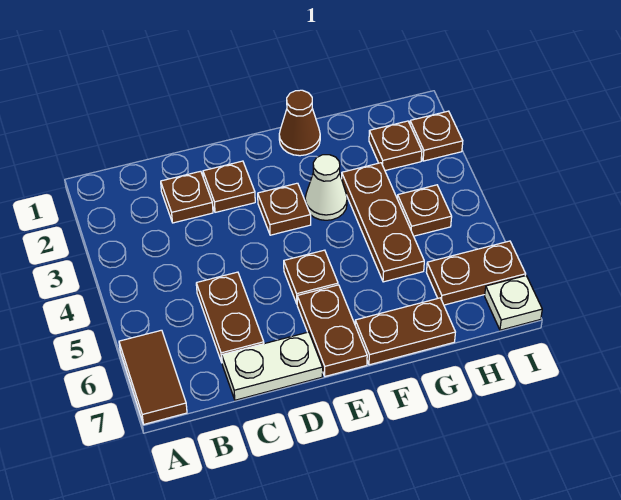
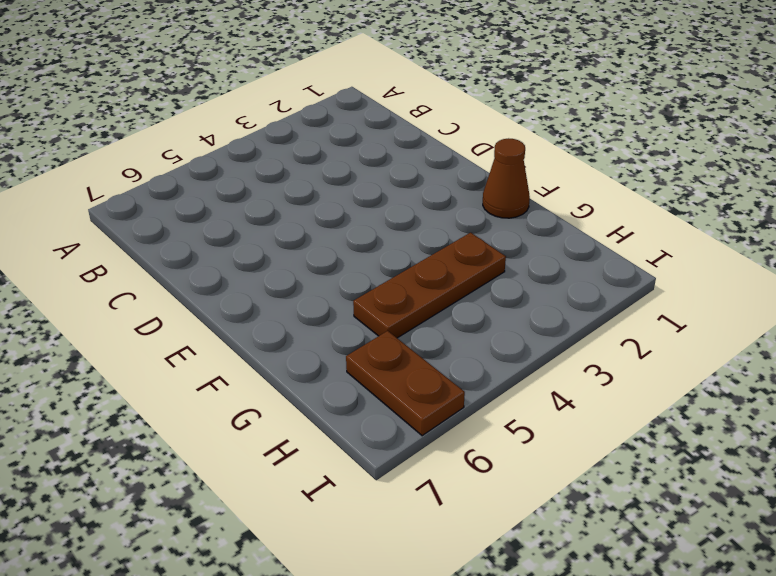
none -> brown tile A6:A7 level 1
none -> brown plate C2 level 1
none -> brown plate C5:C6 level 1

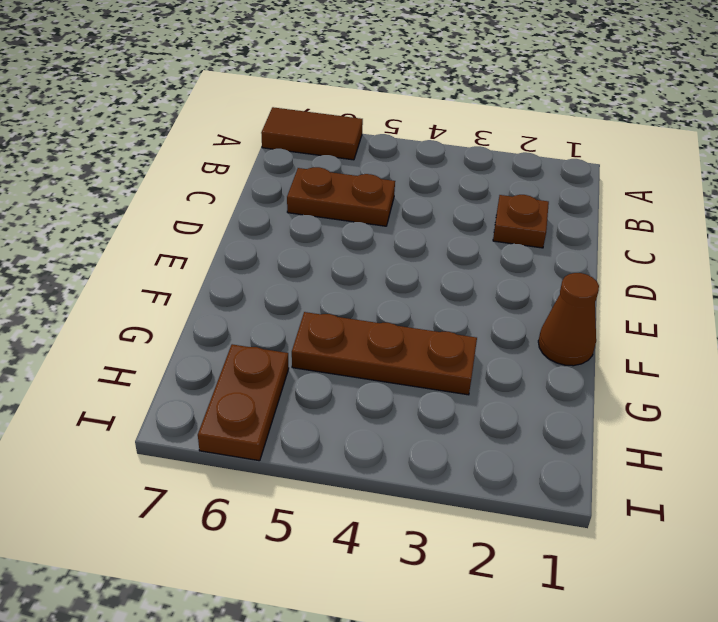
none -> white plate C7:D7 level 1
none -> brown plate D2 level 1
none -> brown plate E3 level 1

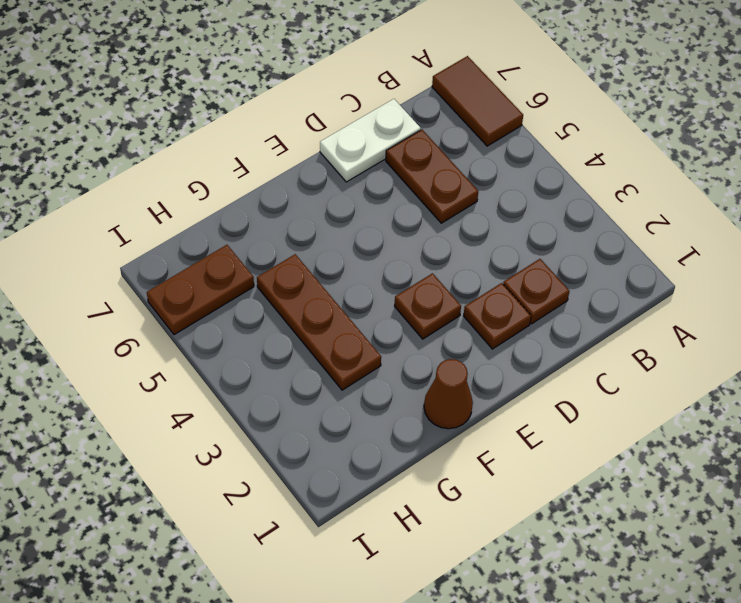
none -> brown plate E5 level 1
none -> brown plate E6:E7 level 1
none -> white cone F3 level 1

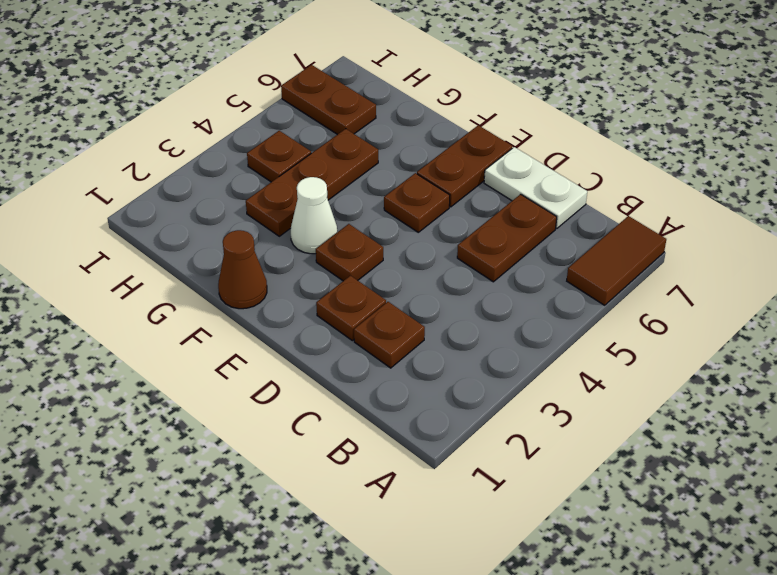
none -> brown plate F7:G7 level 1
none -> brown plate H2 level 1
none -> brown plate I2 level 1

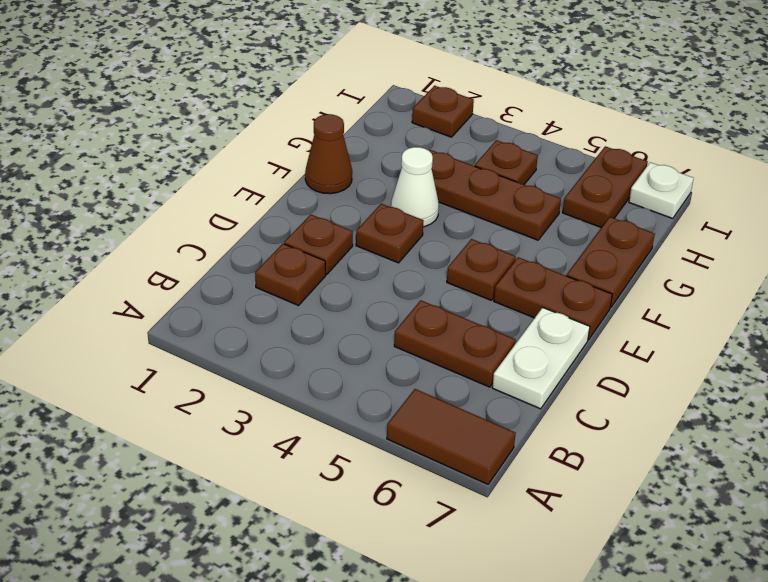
none -> brown plate H2 level 1

